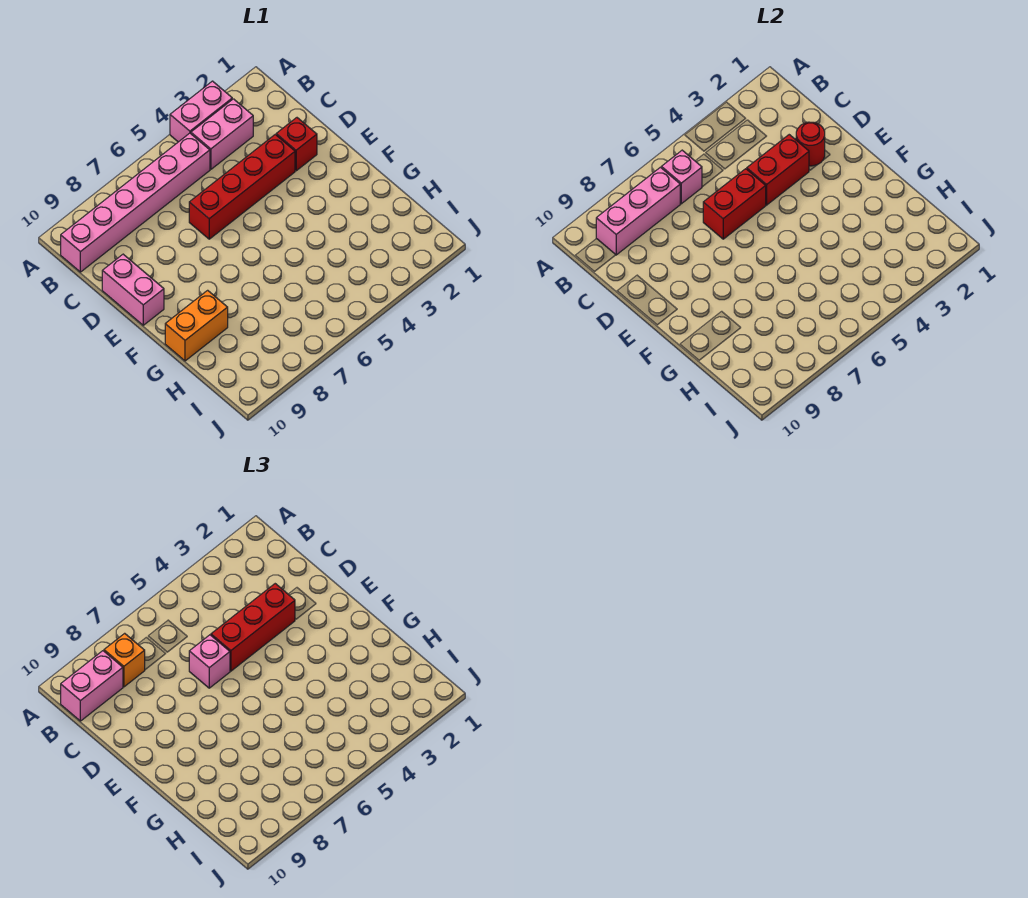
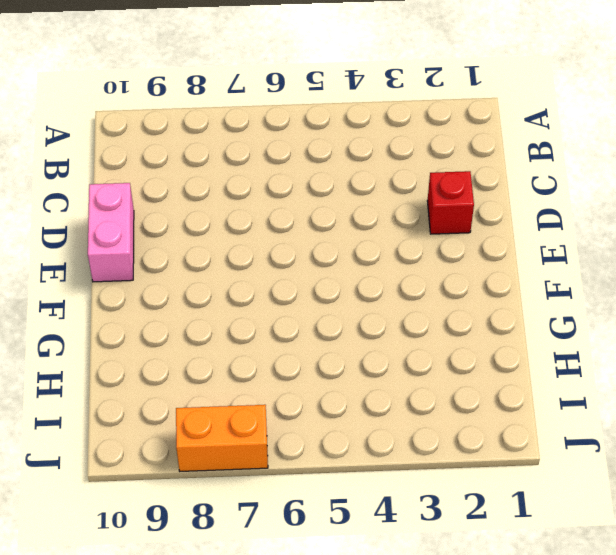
orange brick J7:J8 level 1 -> orange brick G9:G10 level 1
none -> pink brick A3:A4 level 1
none -> pink brick B3:B4 level 1
none -> pink brick B5:B10 level 1

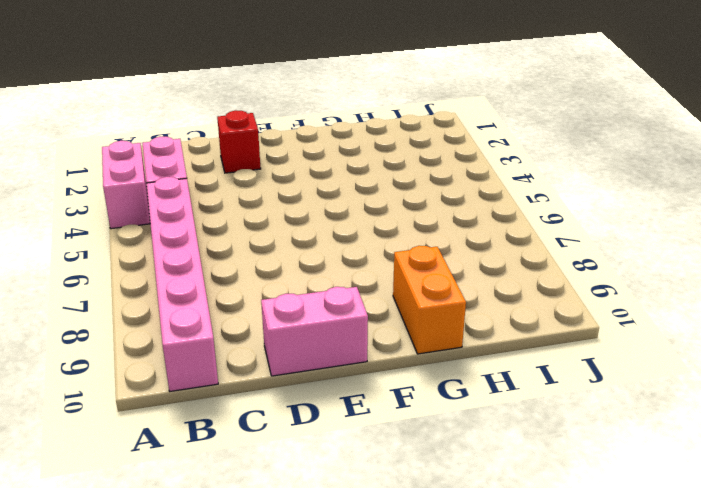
none -> red brick D3:D6 level 1
none -> pink brick B6 level 2
none -> pink brick B7:B9 level 2

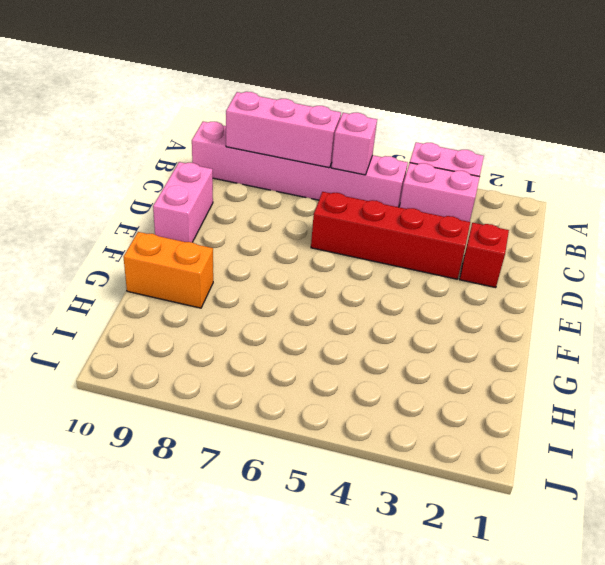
none -> red round brick D2 level 2
none -> red brick D3:D4 level 2
none -> red brick D5:D6 level 2

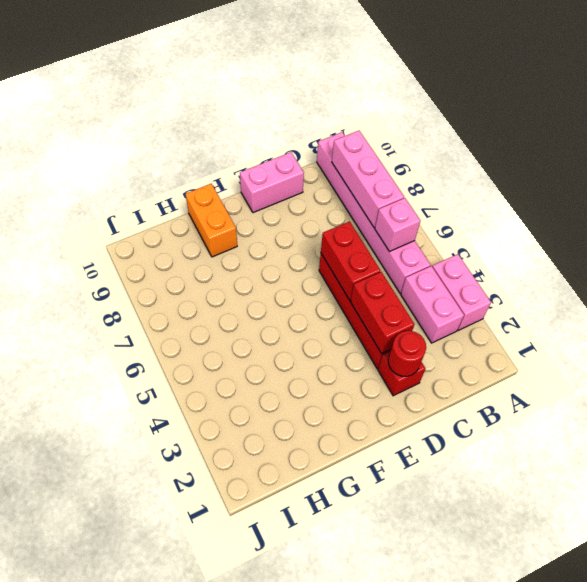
none -> orange brick B8 level 3
none -> pink brick B9:B10 level 3
none -> red brick D3:D5 level 3

